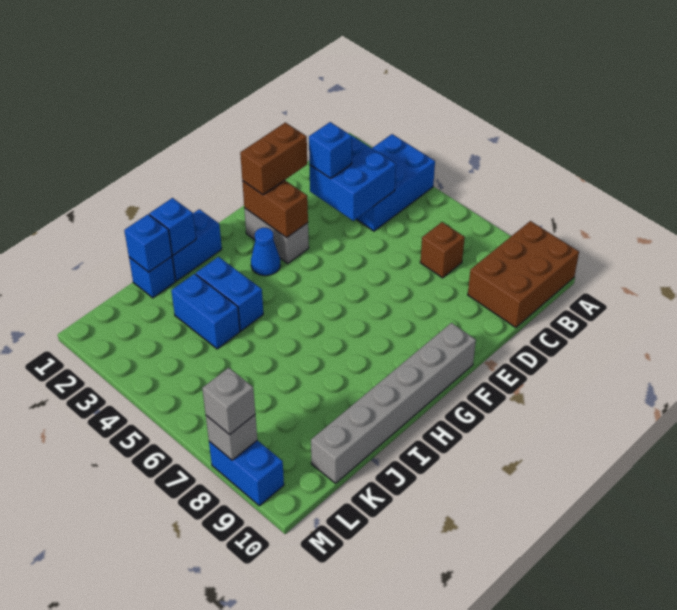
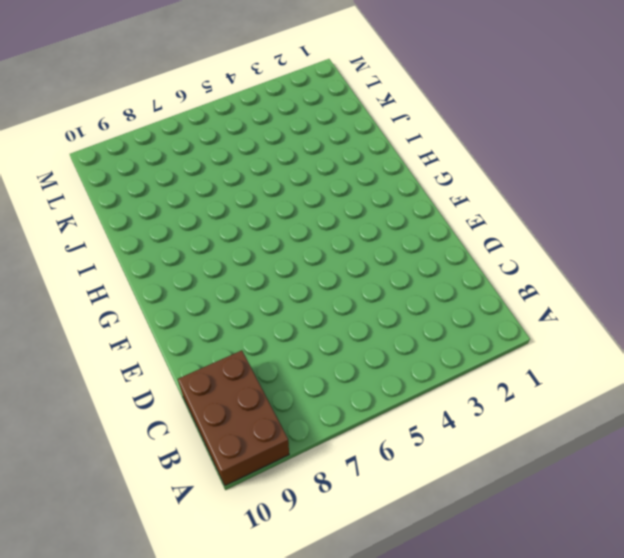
none -> blue brick A3:C4 level 1
none -> brown brick C7 level 1
none -> grey brick F2:F3 level 1

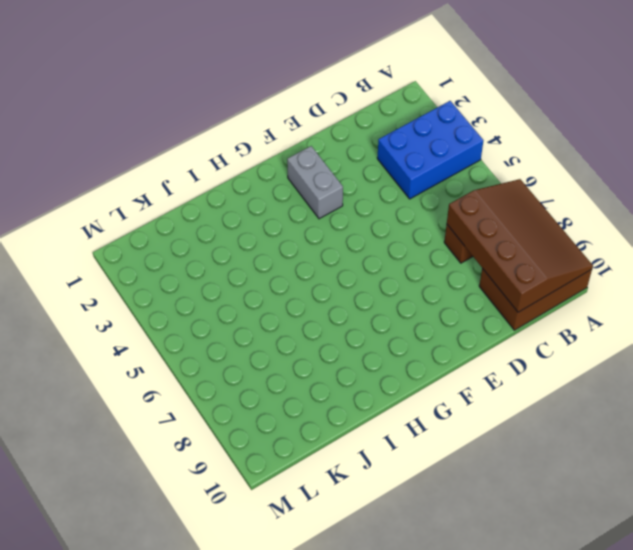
brown slope A7:C10 level 2 top C -> none
none -> grey brick F10:K10 level 1
none -> blue cone G3 level 1
none -> blue brick H1:I1 level 1

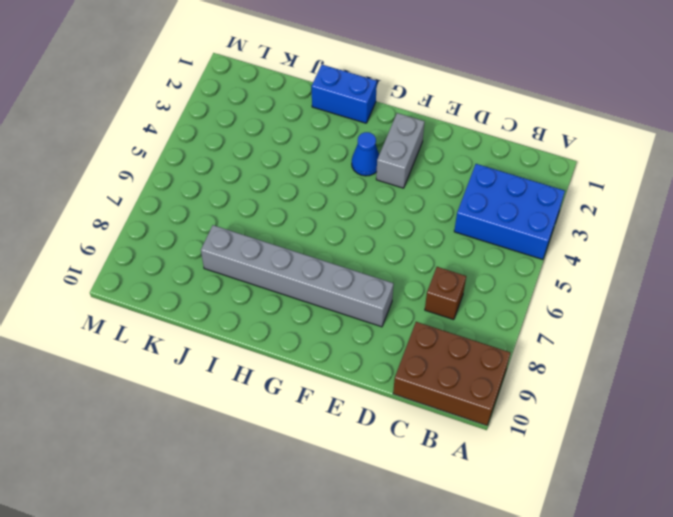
grey brick E8:J8 level 1 -> grey brick F10:K10 level 1
none -> blue brick I3:I4 level 1
none -> blue brick J1 level 1
none -> blue brick J3:J4 level 1

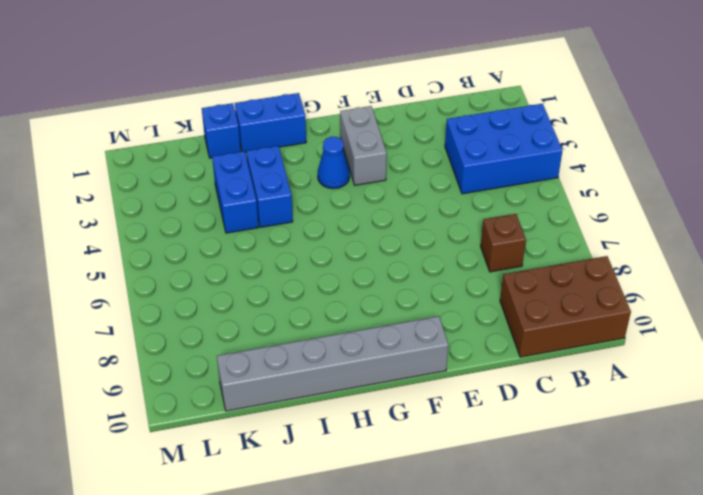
none -> blue brick M8:M9 level 1
none -> blue brick C3:D4 level 2
none -> brown brick F2:F3 level 2

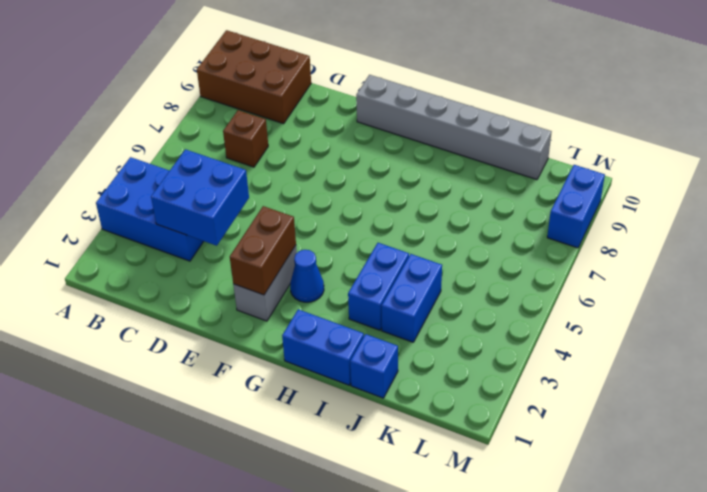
none -> blue brick I1 level 2
none -> blue brick J1 level 2
none -> grey brick M8 level 2

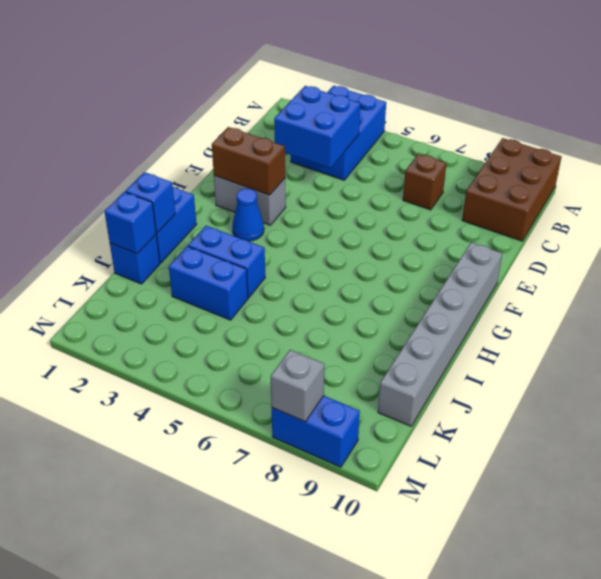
none -> blue brick D3 level 3
none -> brown brick E2:F2 level 3
none -> grey brick M8 level 3

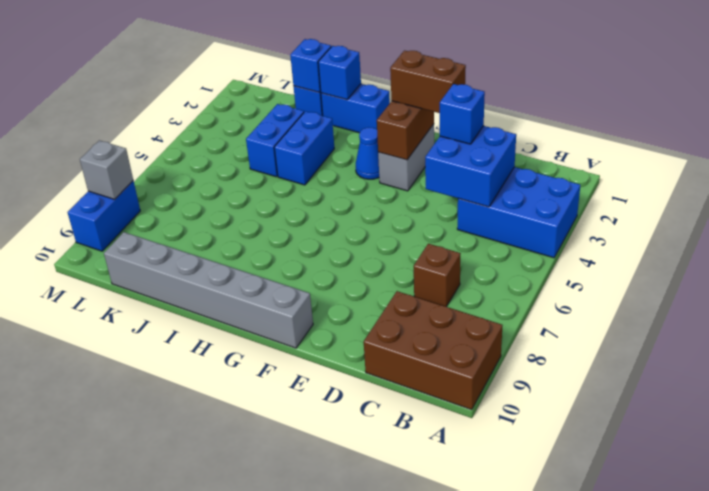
none -> grey brick M8 level 3

